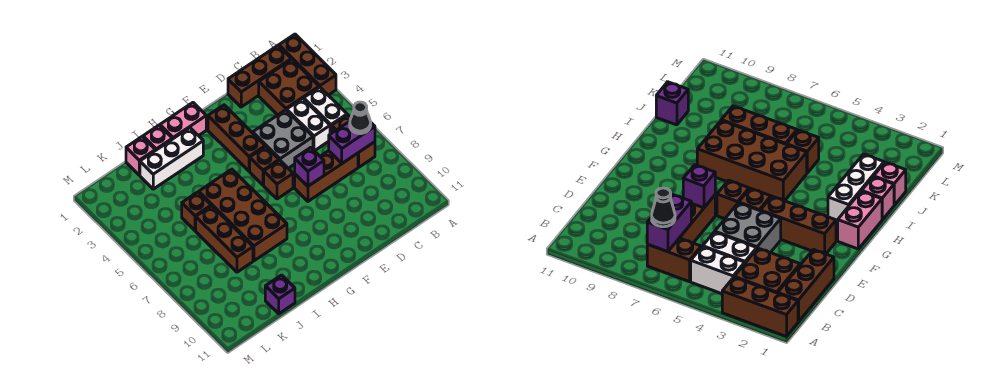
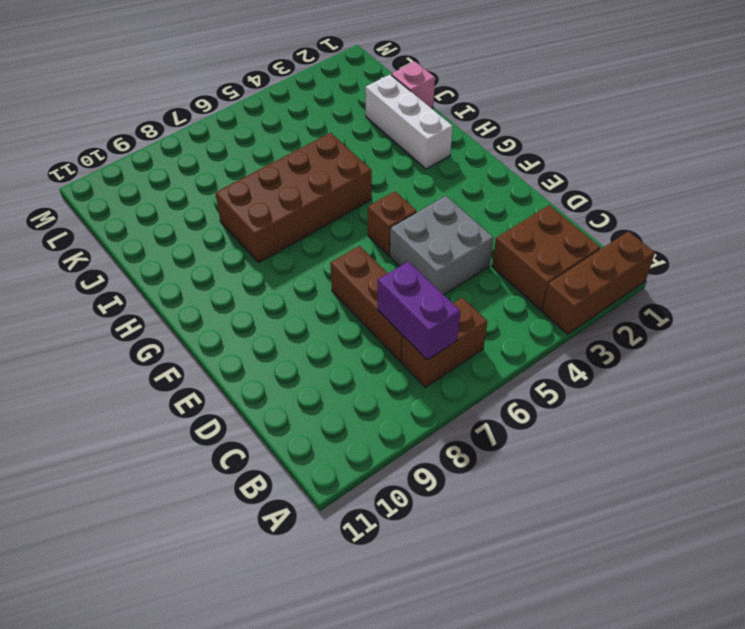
none -> brown brick B1:D1 level 1
none -> white brick B4:B5 level 1
none -> white brick C4:C5 level 1

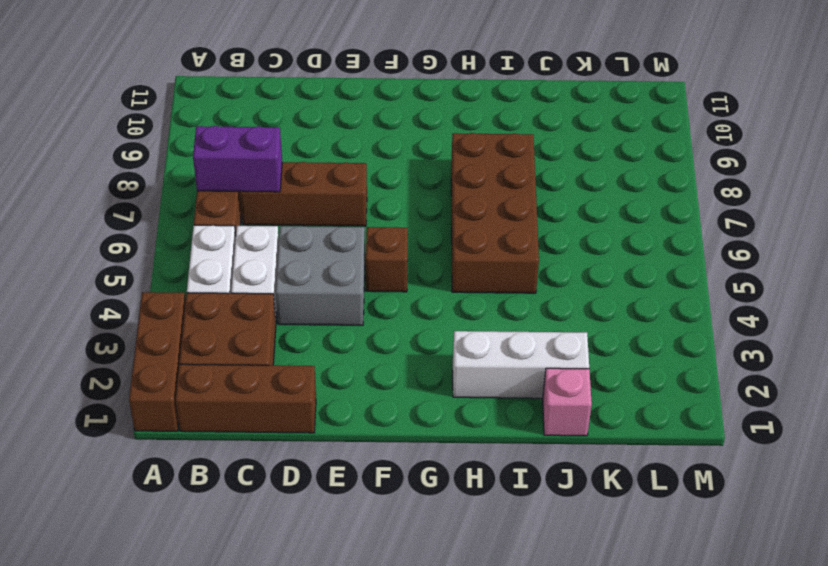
none -> brown brick F2:F4 level 1
none -> brown brick F6 level 1
none -> pink brick G1:H1 level 1

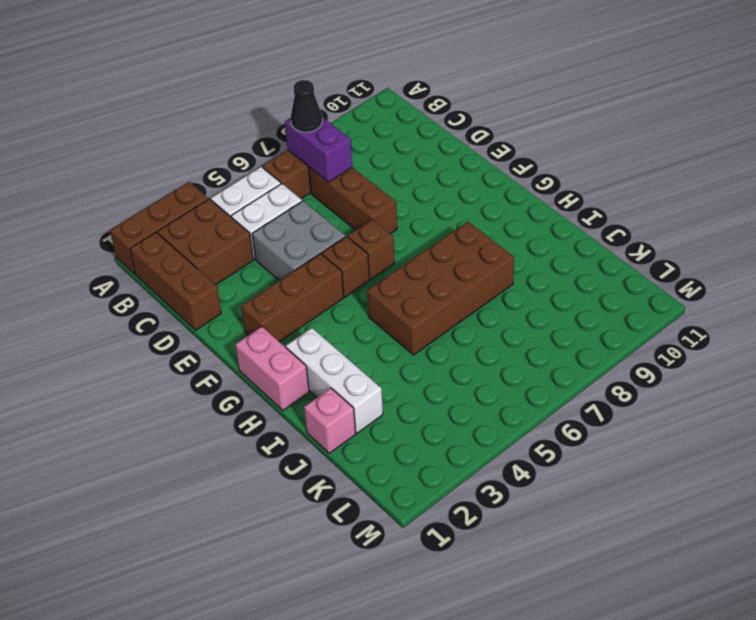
none -> pink brick I1 level 1
none -> brown brick J5 level 1
none -> brown brick J6:J8 level 1

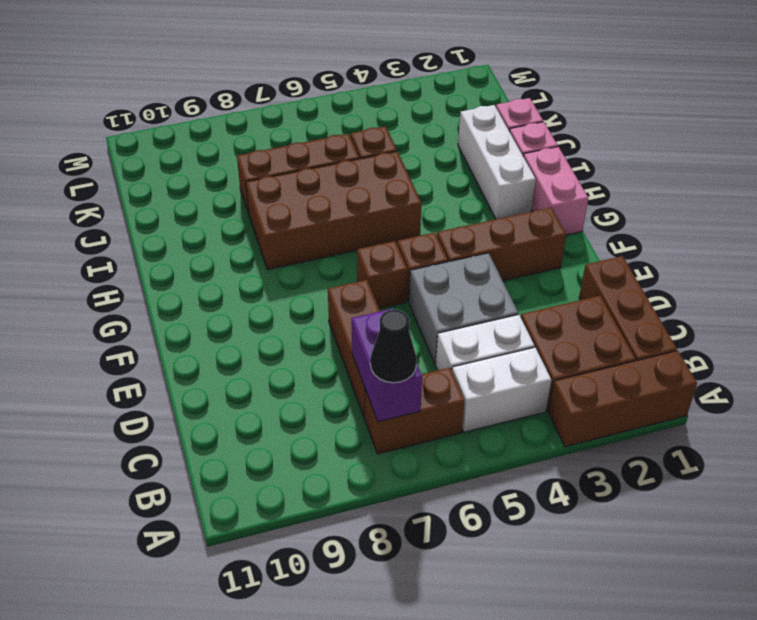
none -> purple brick J11 level 1
none -> purple brick E7 level 2

